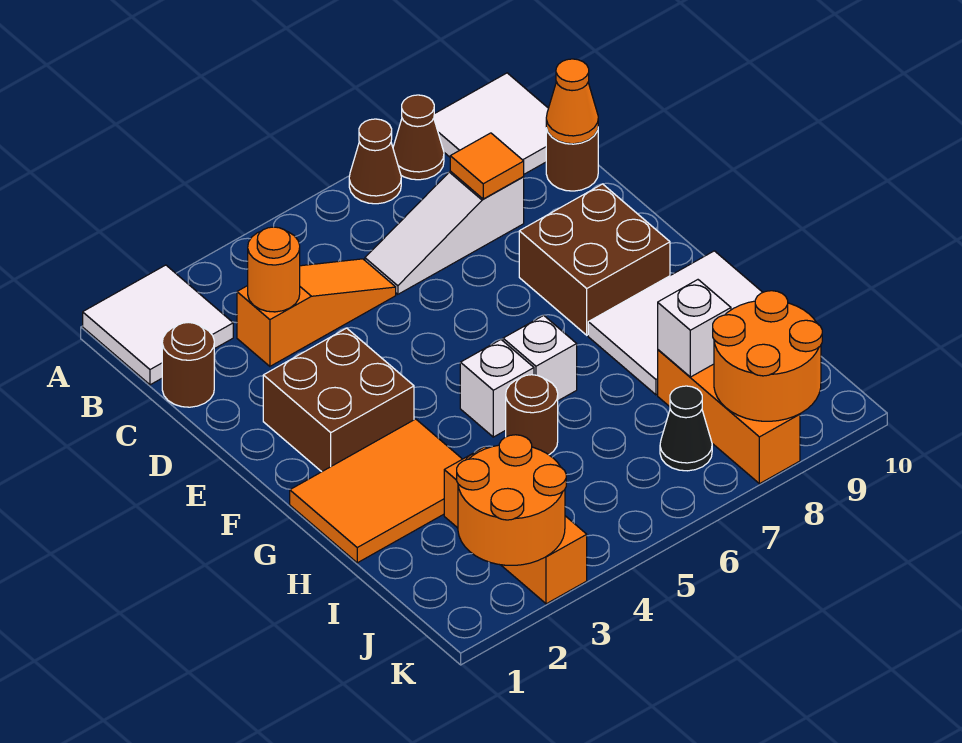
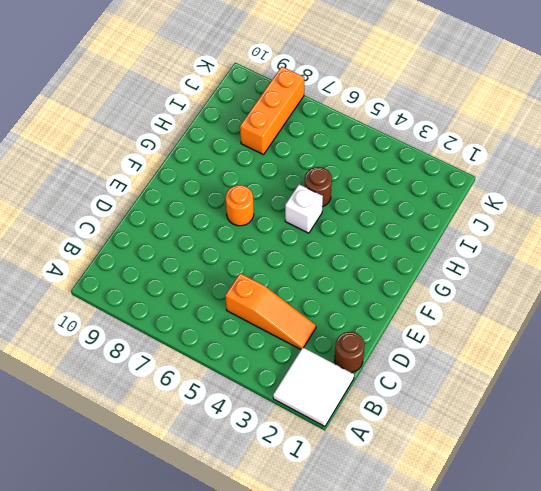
orange slope C3:C5 level 1 top 5 -> orange slope C3:C5 level 1 top 3
orange round brick F7 level 1 -> orange round brick C3 level 2
none -> brown cone A7 level 1
none -> brown cone A8 level 1
none -> white tile A9:B10 level 1

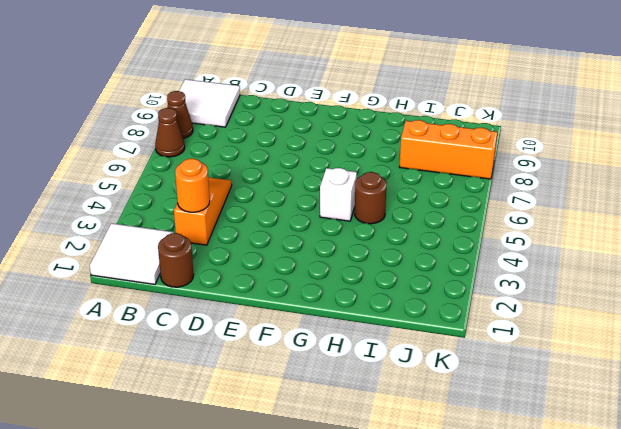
none -> white slope C6:C8 level 1 top 8
none -> brown round brick C10 level 1
none -> brown brick E2:F3 level 1

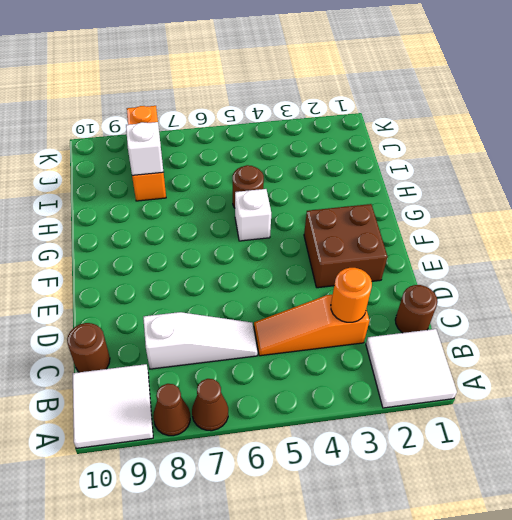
none -> brown brick E8:F9 level 1
none -> orange tile G1:H3 level 1
none -> white brick G6 level 1

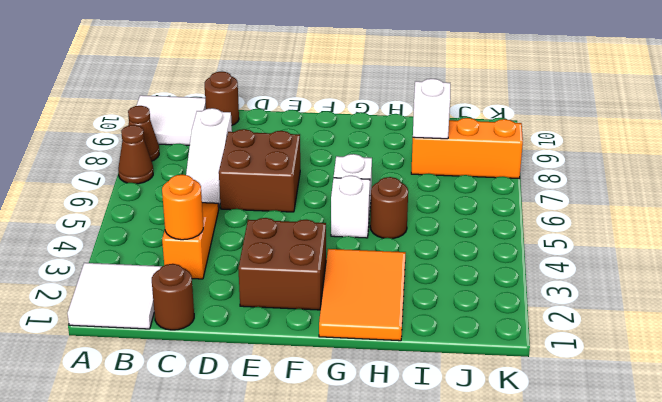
brown brick D6:E7 level 1 -> brown brick E8:F9 level 1
none -> white tile G8:H10 level 1
none -> orange brick I3:K3 level 1
none -> black cone J7 level 1

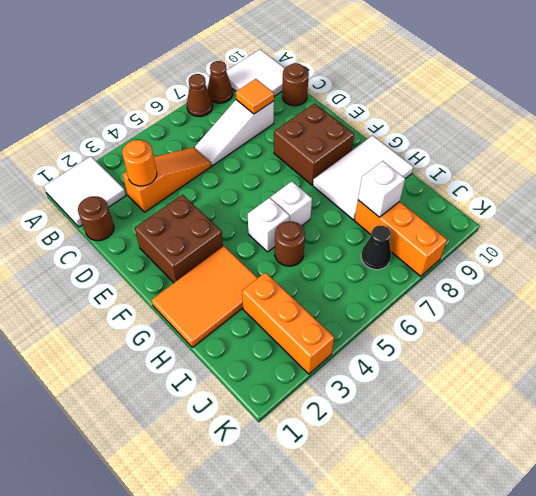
none -> orange cone C10 level 2
none -> orange round brick J2:K3 level 2
none -> orange round brick J8:K9 level 2

